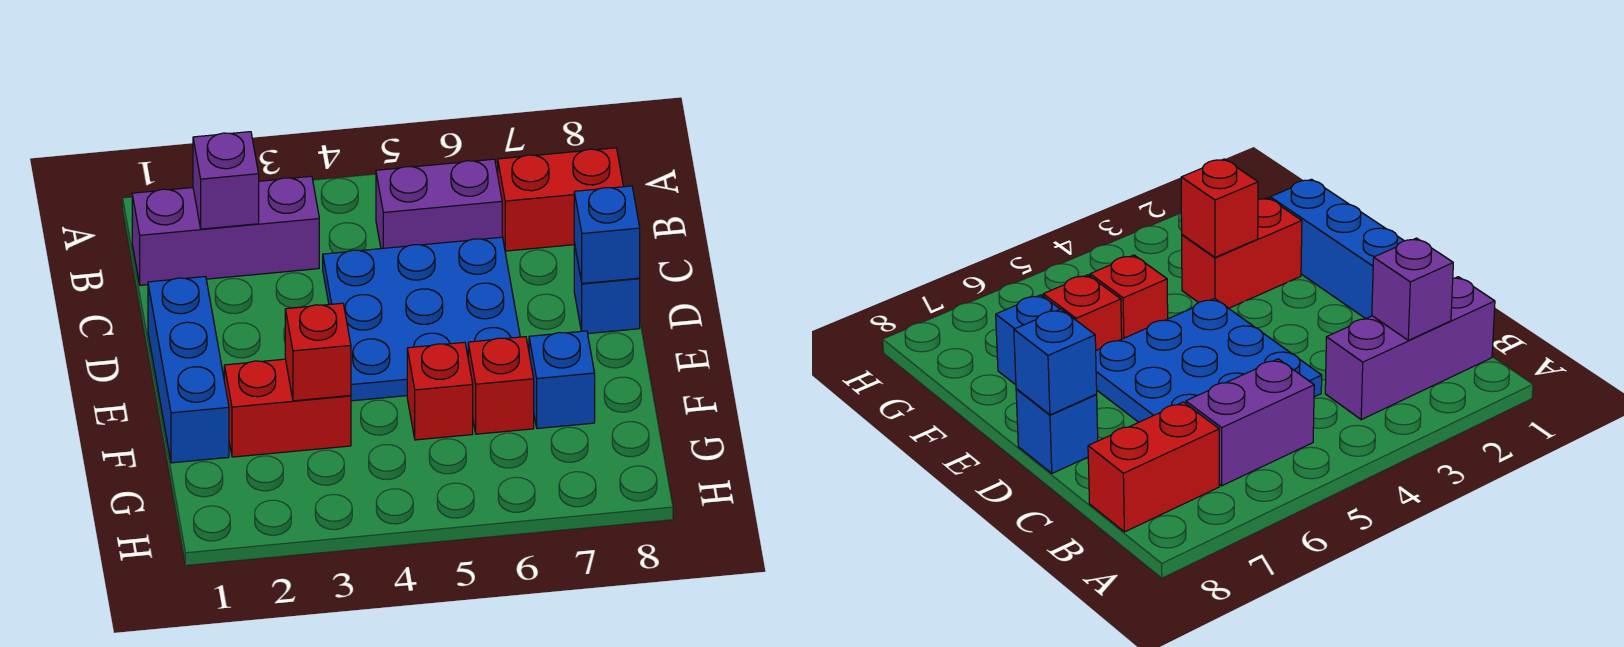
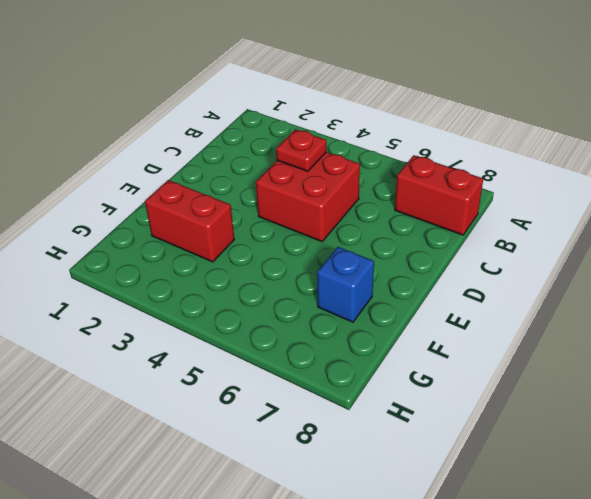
red brick C4:D5 level 1 -> blue plate C4:E6 level 1
red plate C4 level 2 -> none
none -> purple brick B1:B3 level 1
none -> purple brick B5:B6 level 1
none -> blue brick D1:F1 level 1

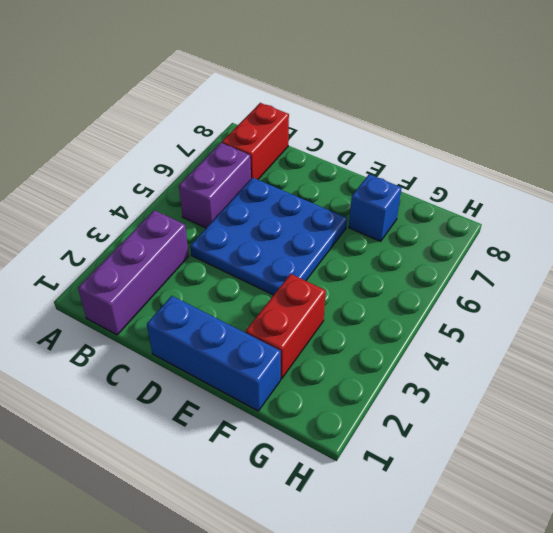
none -> blue brick D8 level 1
none -> red brick F5 level 1
none -> red brick F6 level 1

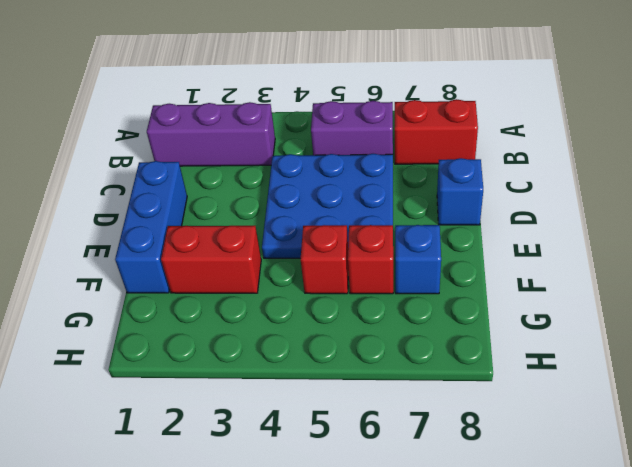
none -> purple brick B2 level 2
none -> blue brick D8 level 2
none -> red brick F3 level 2

